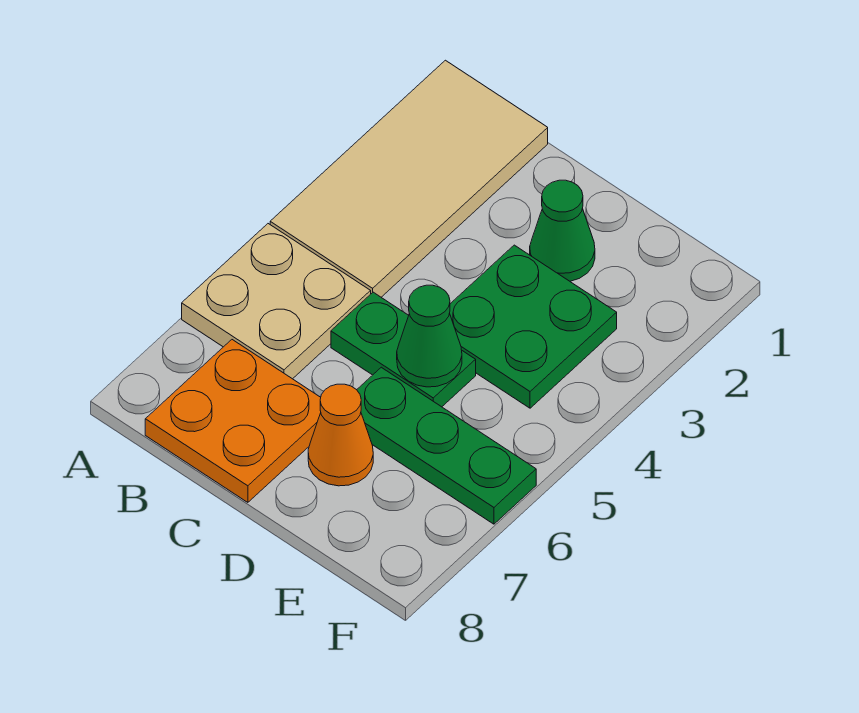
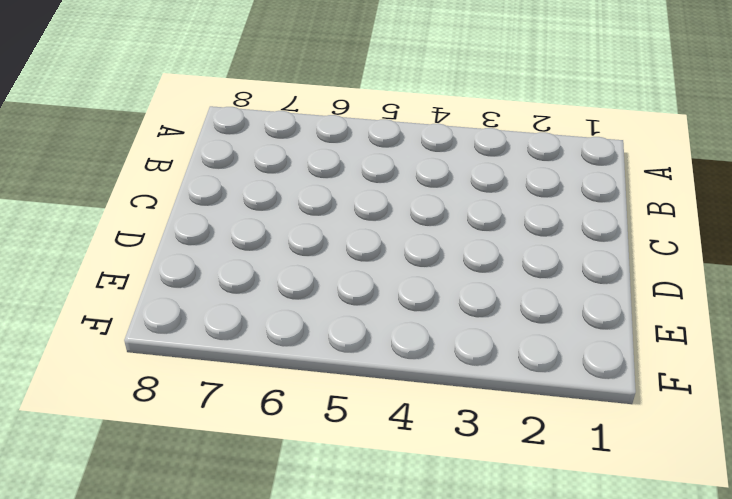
none -> tan tile A1:B4 level 1
none -> tan plate A5:B6 level 1

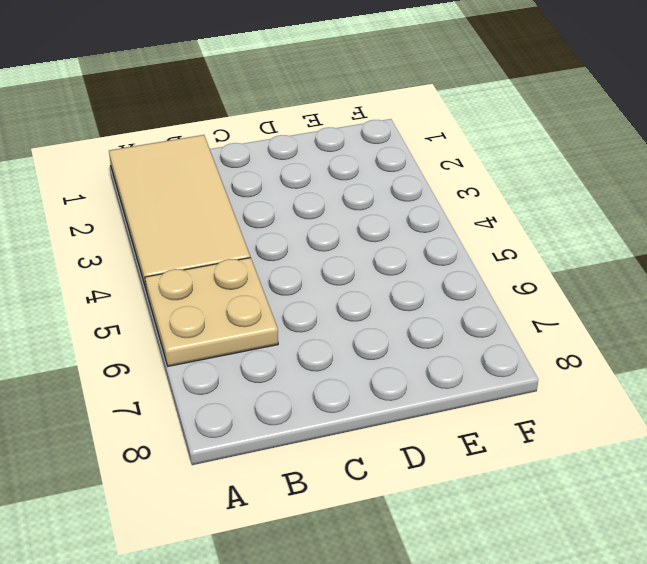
none -> orange plate B7:C8 level 1
none -> green plate C5:D5 level 1

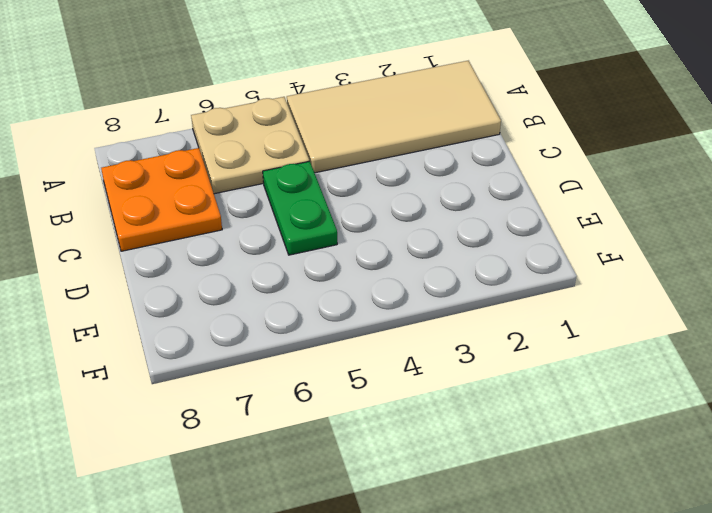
none -> green cone D2 level 1
none -> green plate D3:E4 level 1

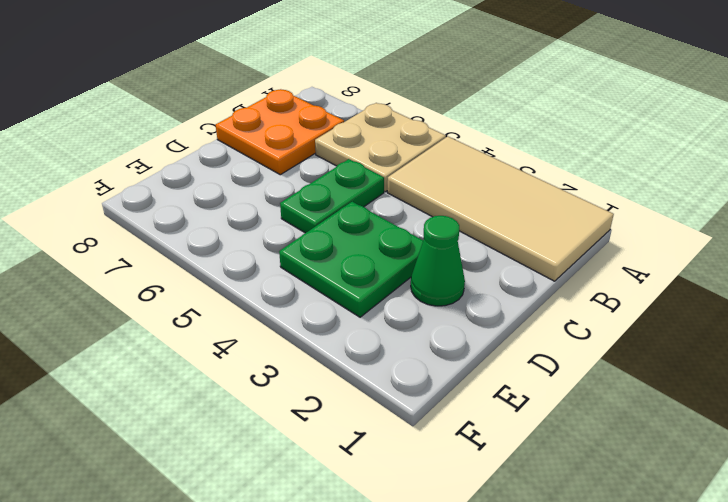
none -> green plate D6:F6 level 1
none -> orange cone D7 level 1

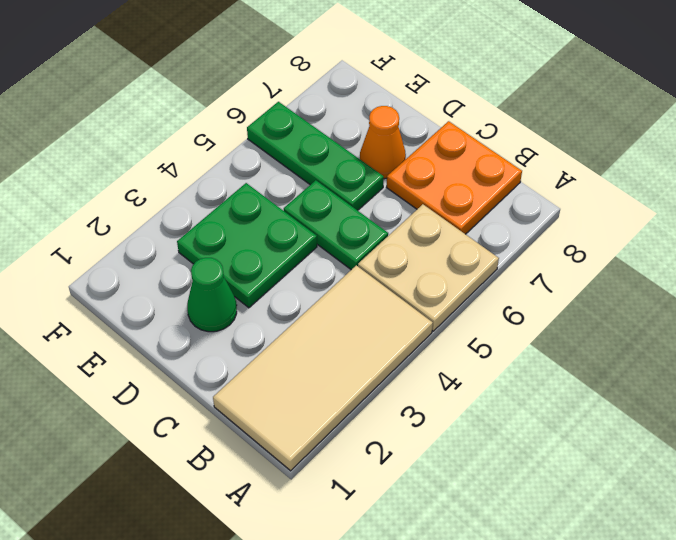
none -> green cone D5 level 2

